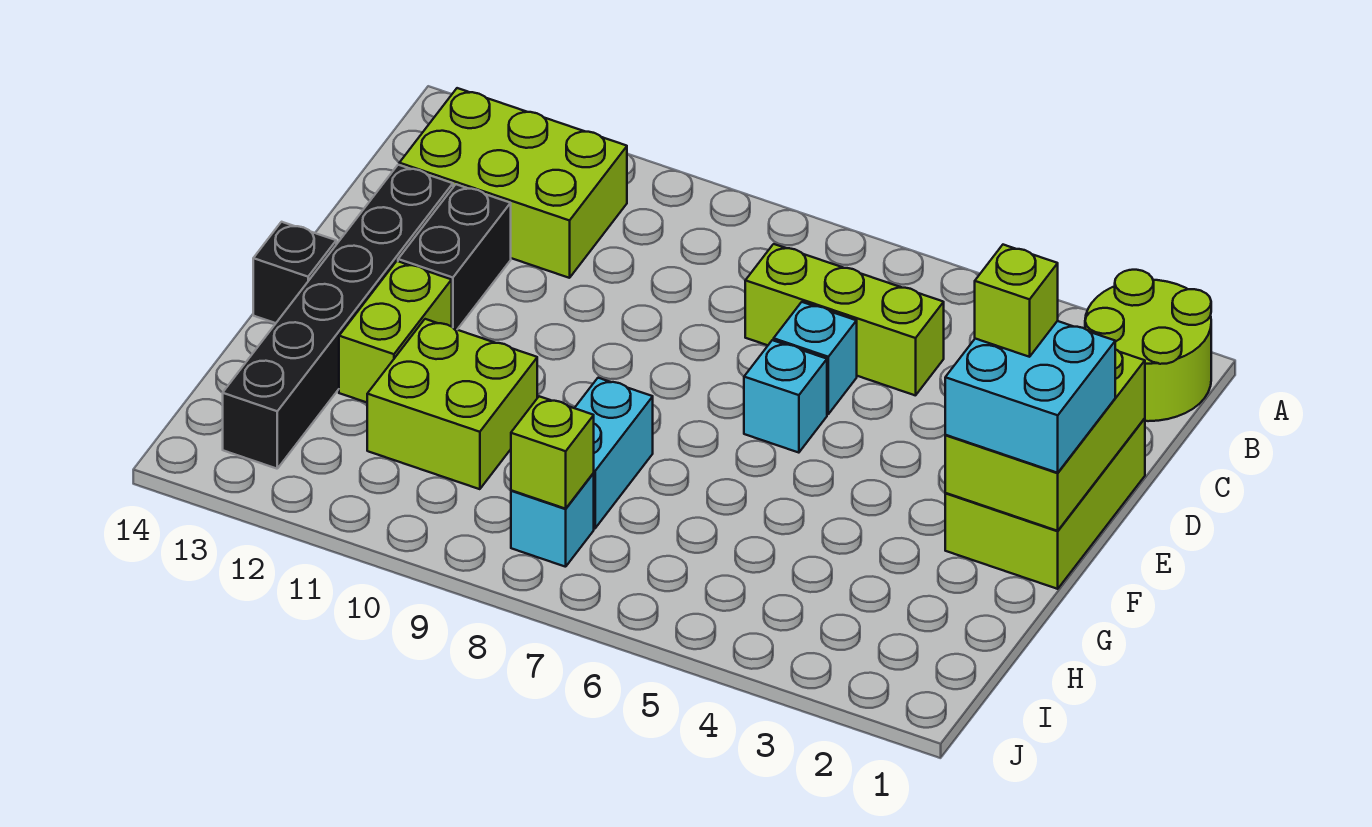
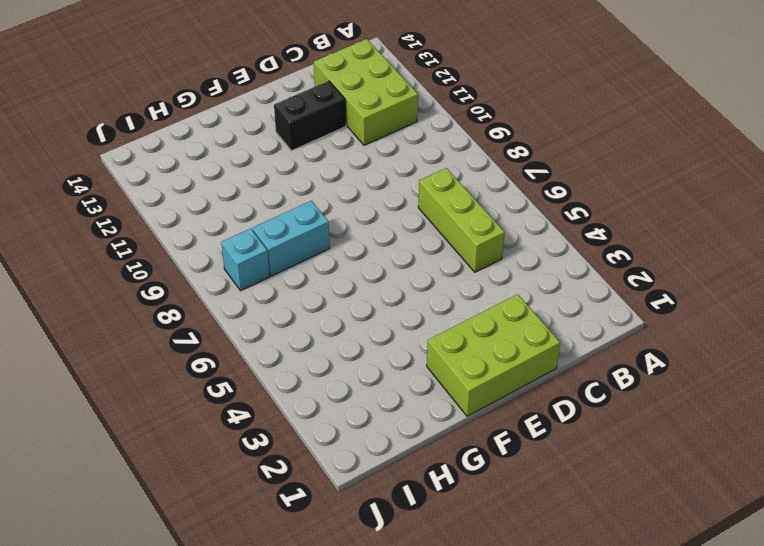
none -> lime round brick A1:B2 level 1
none -> cyan brick D6 level 1
none -> black brick D13:I13 level 1

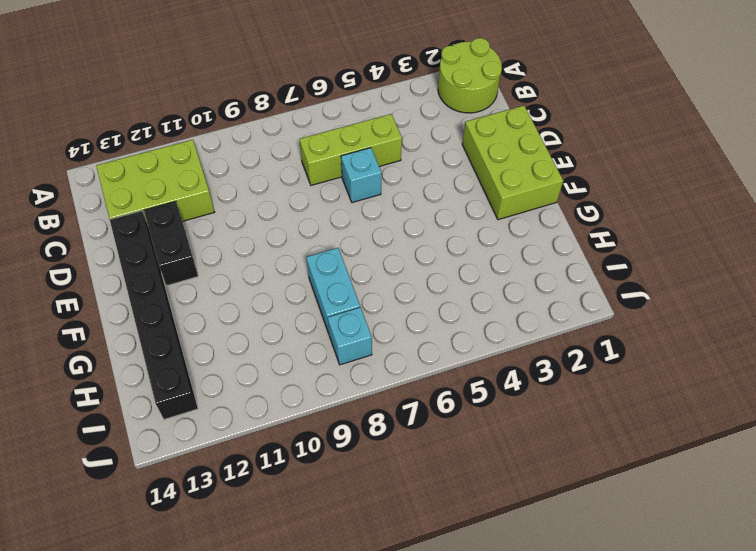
none -> cyan brick E6 level 1
none -> lime brick F12:G12 level 1
none -> black brick F14 level 1

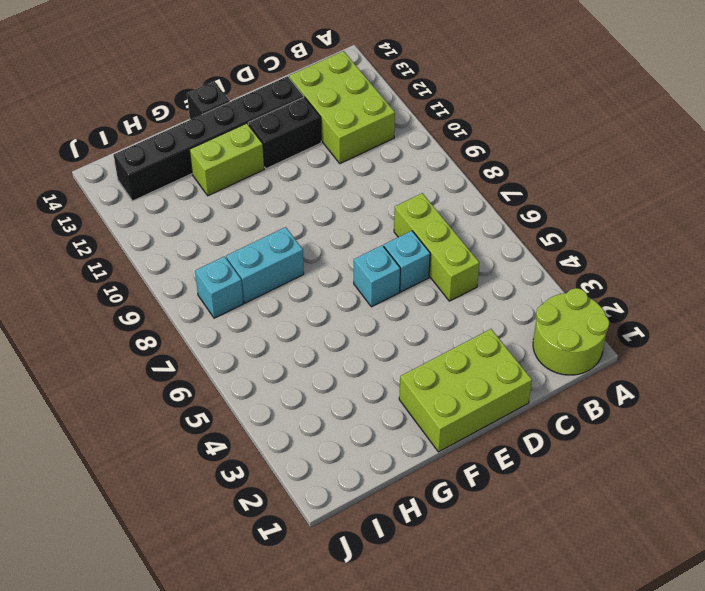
none -> lime brick G10:H11 level 1
none -> lime brick D1:F2 level 2
none -> lime brick I8 level 2

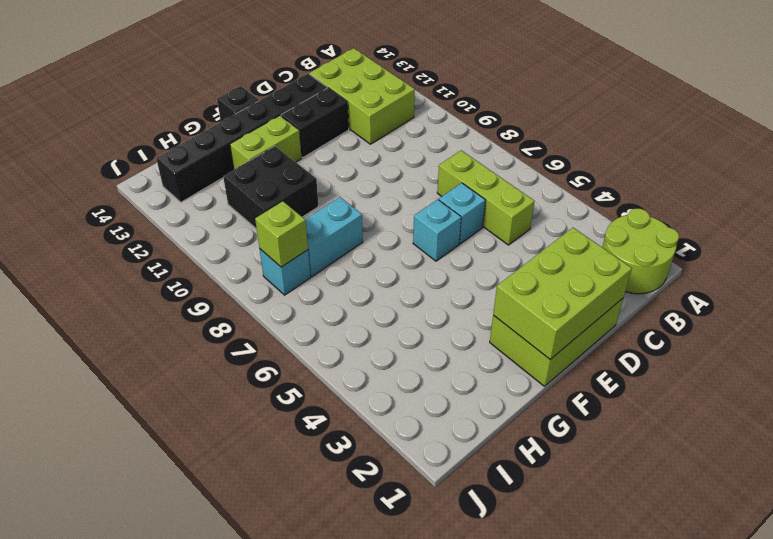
black brick G10:H11 level 1 -> lime brick G10:H11 level 1
none -> cyan brick E1:F2 level 3
none -> lime brick E2 level 4

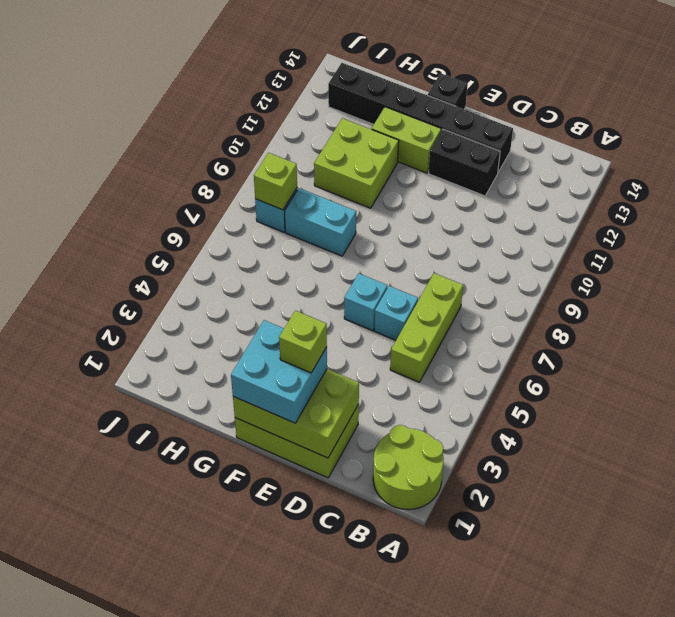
none -> lime brick B11:C13 level 1

